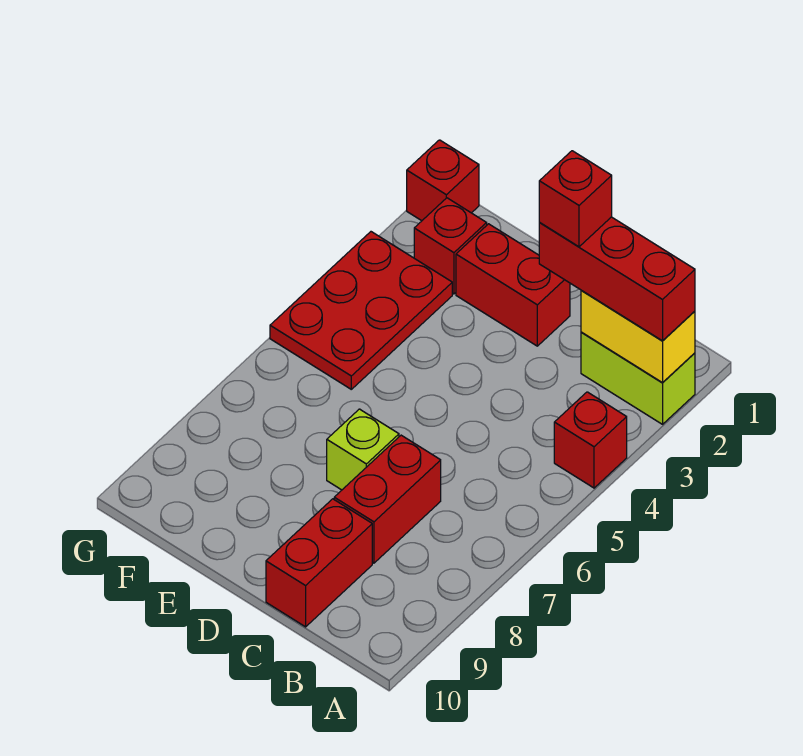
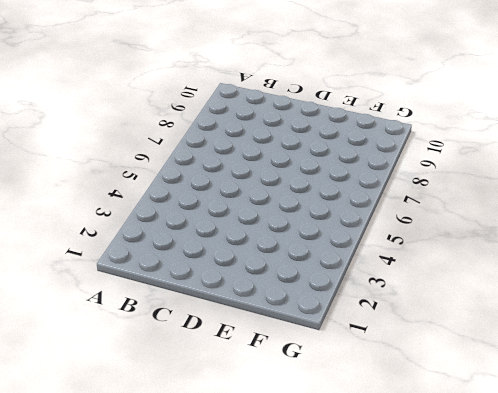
none -> lime brick A2:B2 level 1
none -> red brick A4 level 1
none -> red brick C7:C8 level 1

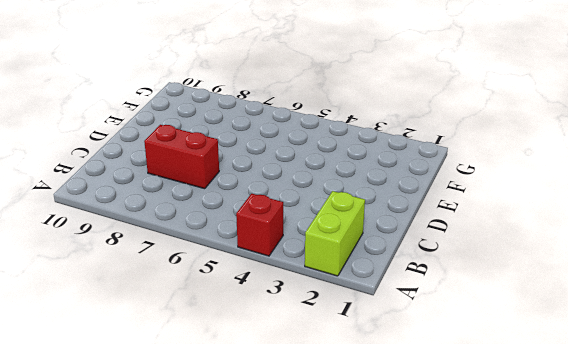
none -> red brick C9:C10 level 1
none -> red brick D2:E2 level 1
none -> lime brick D7 level 1

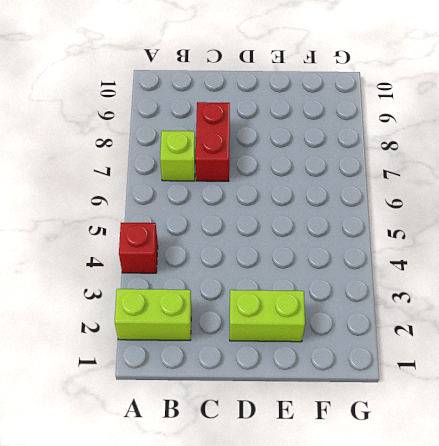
lime brick B7 level 1 -> lime brick D7 level 1
lime brick D2:E2 level 1 -> red brick D2:E2 level 1
none -> red brick C9:C10 level 1
none -> red brick F2 level 1
none -> red plate F3:G5 level 1

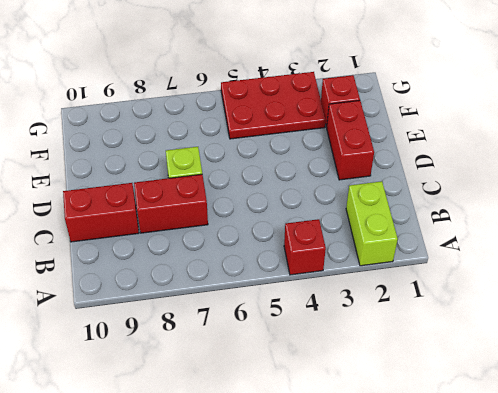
none -> red brick G1 level 1
none -> yellow brick A2:B2 level 2
none -> red brick A2:C2 level 3

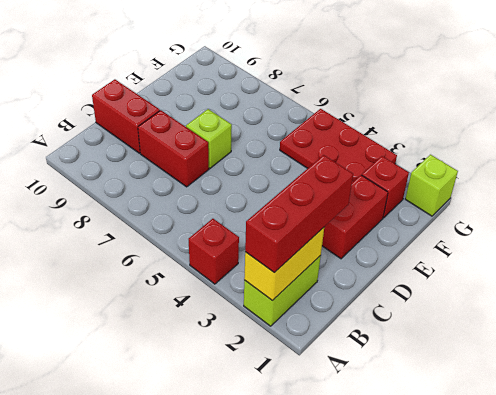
lime brick G1 level 1 -> red brick G1 level 1
none -> red brick C2 level 4

